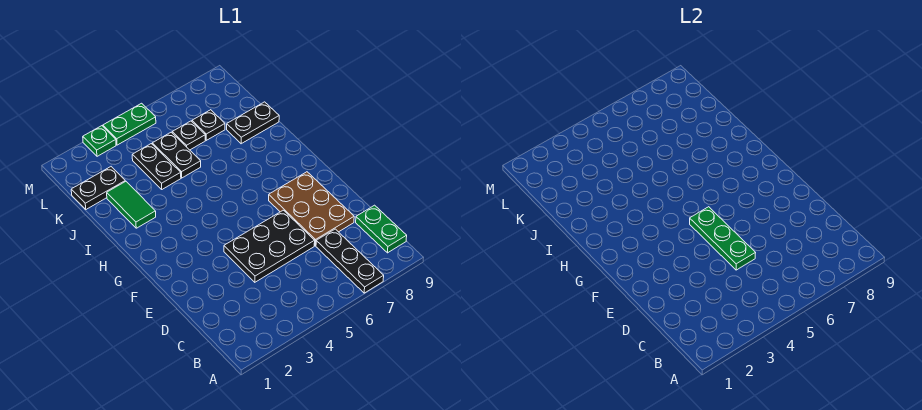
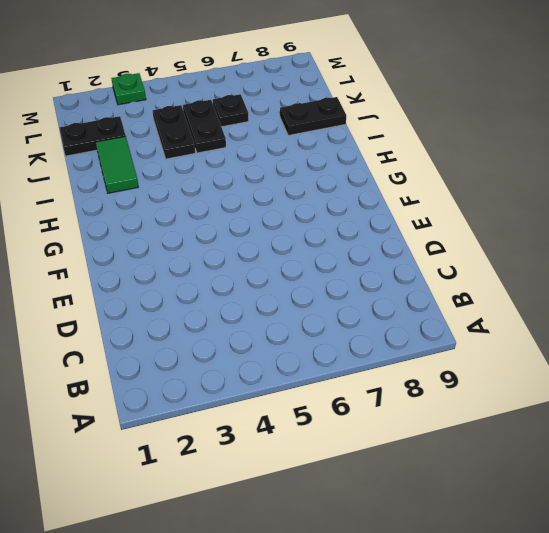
none -> black plate A7:C7 level 1
none -> green plate B9:C9 level 1
none -> black plate D4:E6 level 1

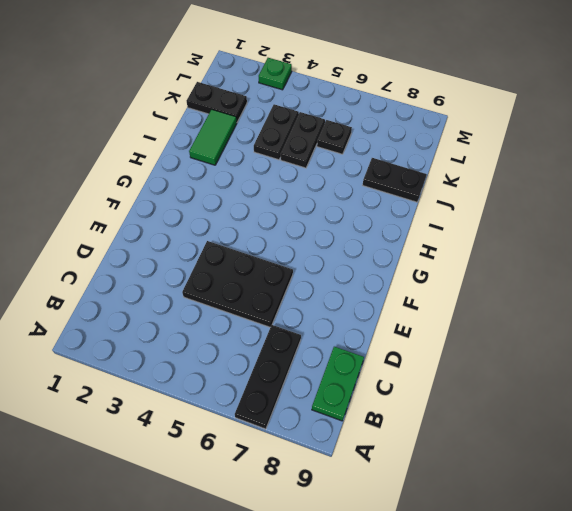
none -> brown plate D7:F8 level 1
none -> black plate K7 level 1
none -> green plate M4:M5 level 1

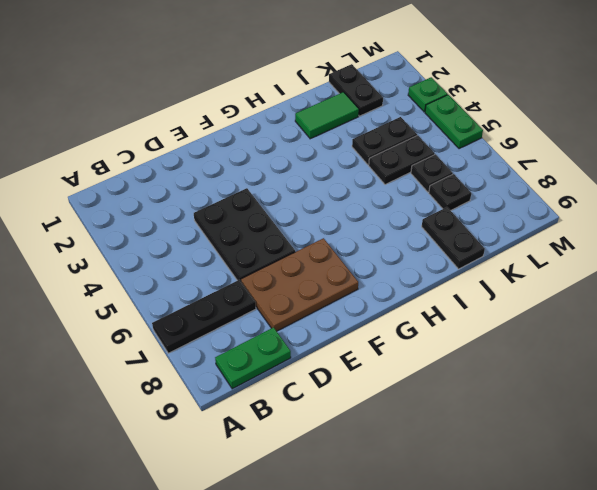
none -> green plate D5:F5 level 2

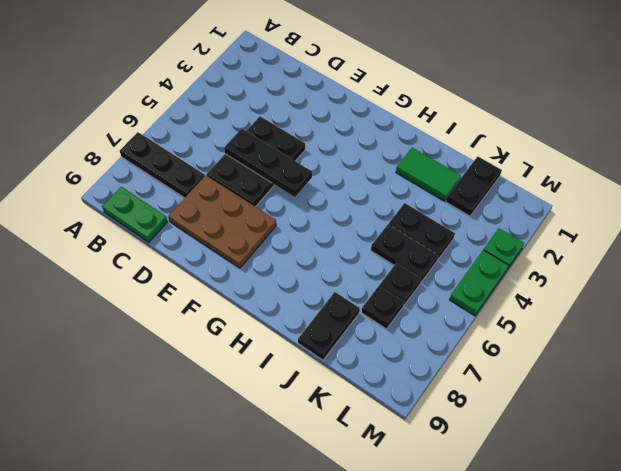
black plate D5:F5 level 2 -> green plate D5:F5 level 2

